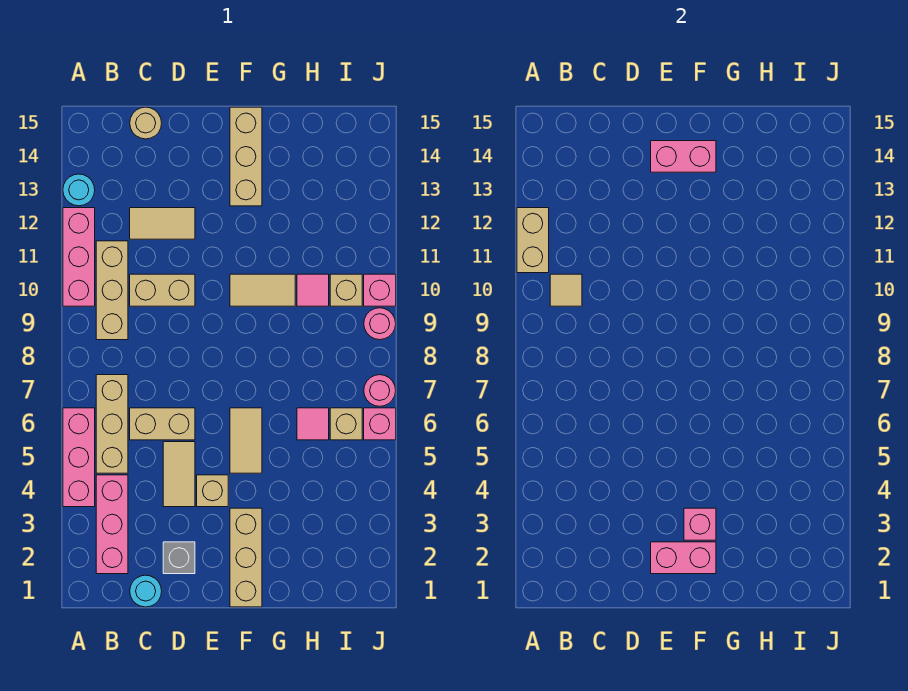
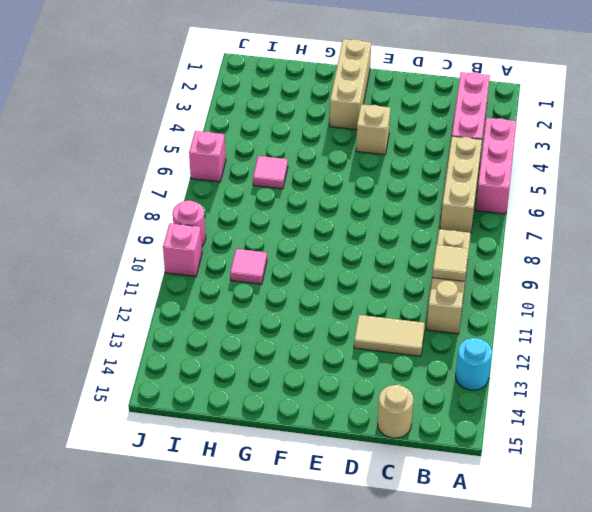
none -> pink brick A10:A12 level 1
none -> cyan round brick C1 level 1
none -> tan brick C6:D6 level 1
none -> tan brick C10:D10 level 1

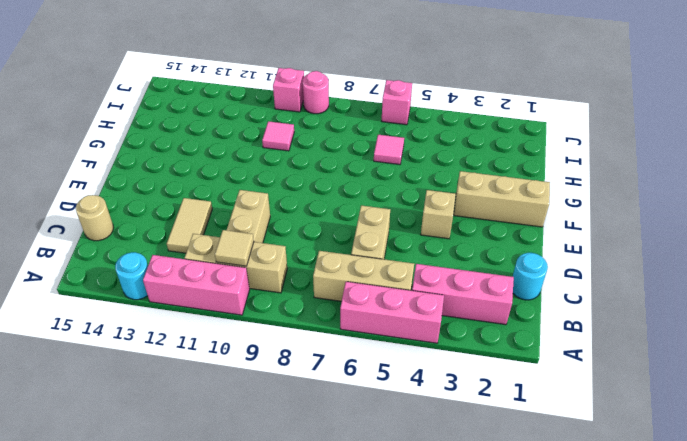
none -> grey brick D2 level 1
none -> tan tile D4:D5 level 1
none -> tan tile F5:F6 level 1
none -> tan tile F10:G10 level 1

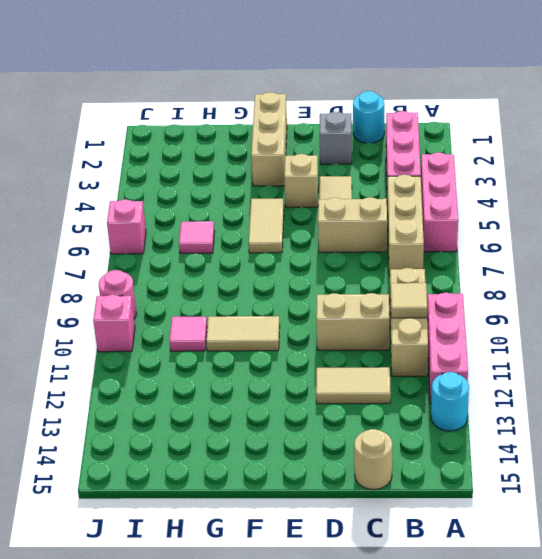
none -> tan brick F13:F15 level 1
none -> tan brick I6 level 1
none -> tan brick I10 level 1
none -> pink round brick J7 level 1

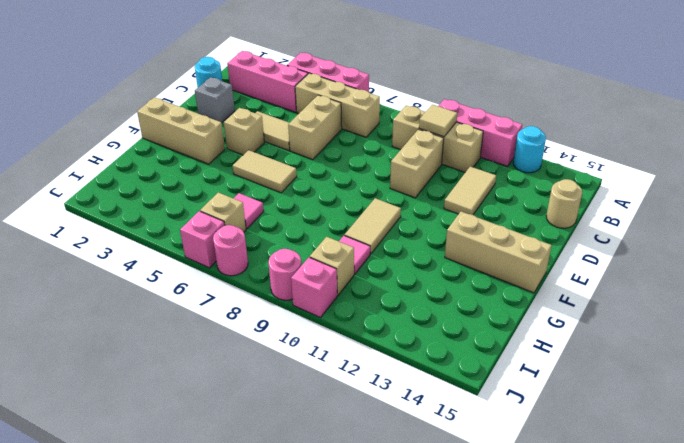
none -> tan brick A11:A12 level 2
none -> pink brick E2:F2 level 2
none -> pink brick E14:F14 level 2
none -> pink brick F3 level 2

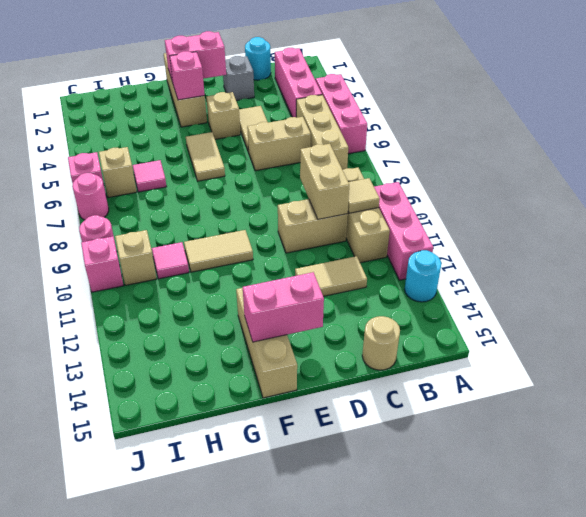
tan brick C9:C10 level 2 -> tan brick A11:A12 level 2

